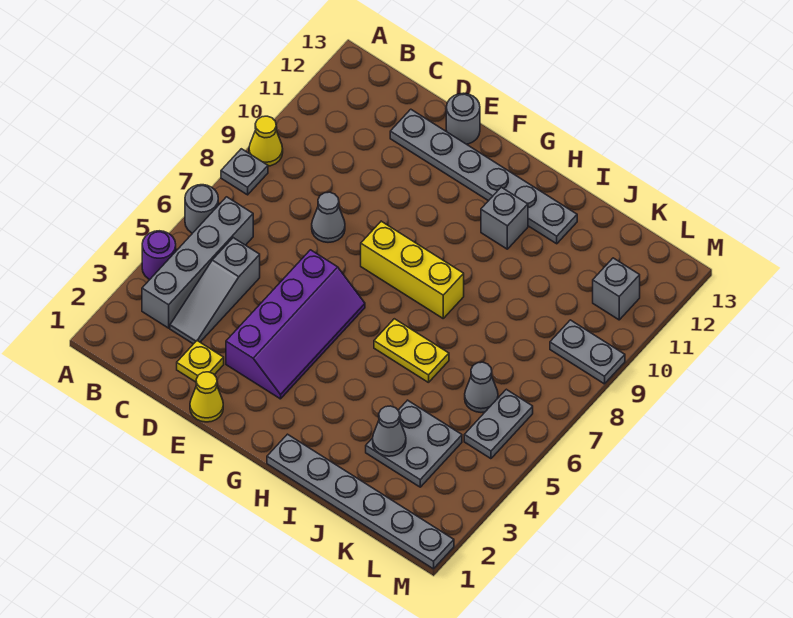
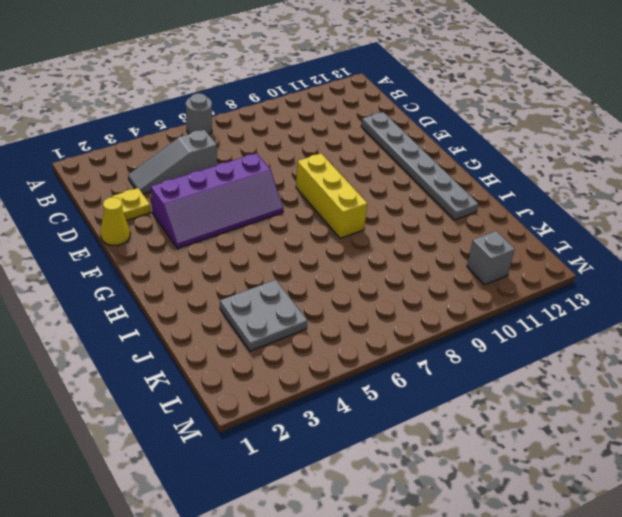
none -> purple round brick A4 level 1
none -> grey plate A8 level 1
none -> yellow cone A9 level 1

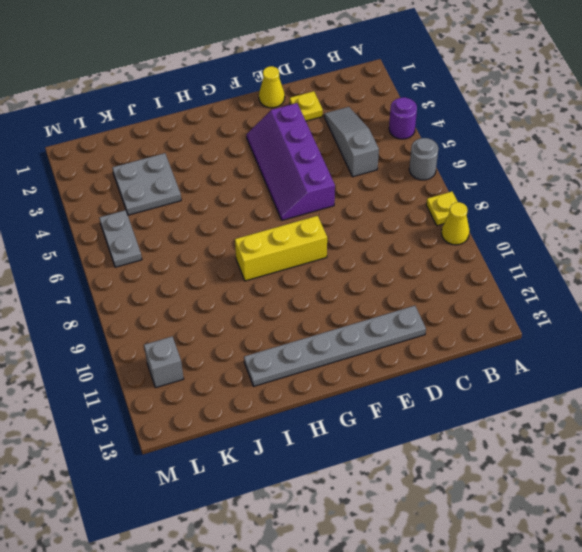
yellow plate A8 level 1 -> grey plate A8 level 1
none -> grey brick B3:B6 level 1
none -> grey cone D8 level 1
none -> grey round brick E13 level 1

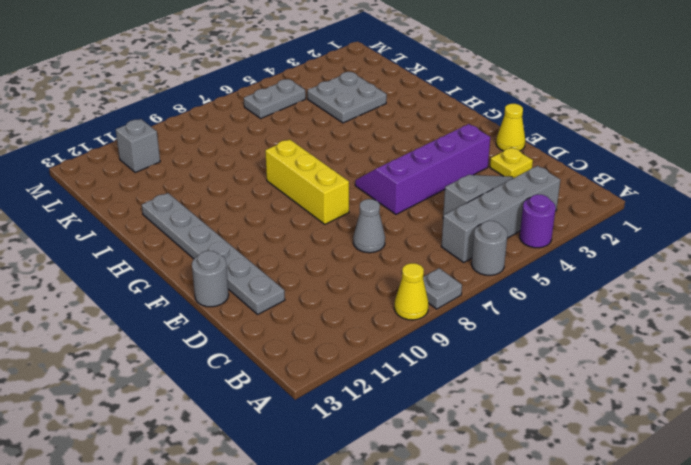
none -> grey plate H1:M1 level 1
none -> yellow plate H6:I6 level 1
none -> grey brick H11 level 1

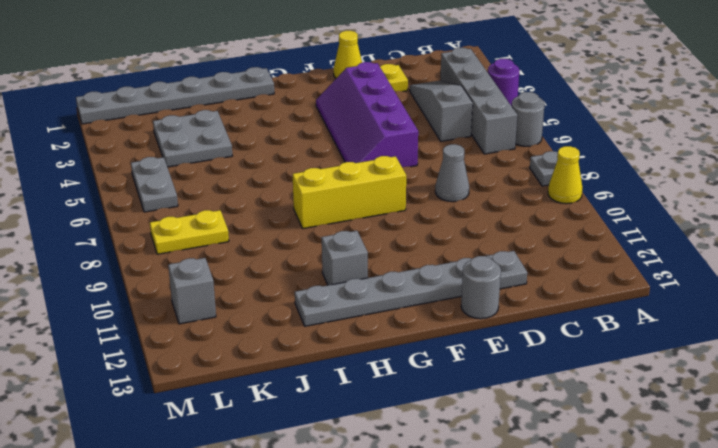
yellow plate K8:L8 level 1 -> yellow plate H6:I6 level 1
none -> grey cone K6 level 1
none -> grey plate L9:M9 level 1
none -> grey cone J3 level 2

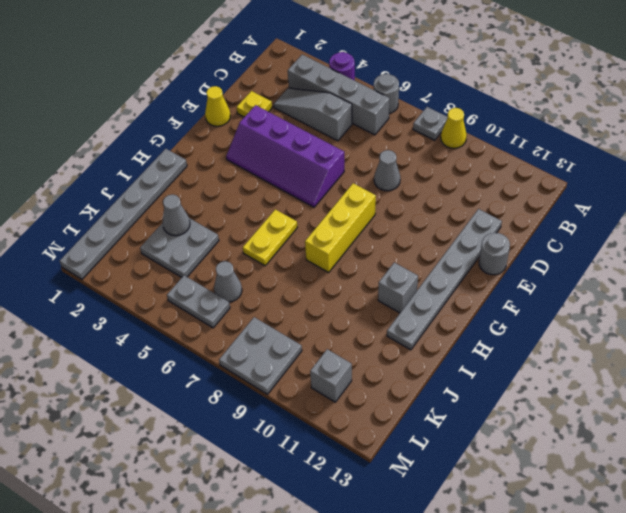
grey plate L8:M9 level 1 -> grey plate L9:M9 level 1

